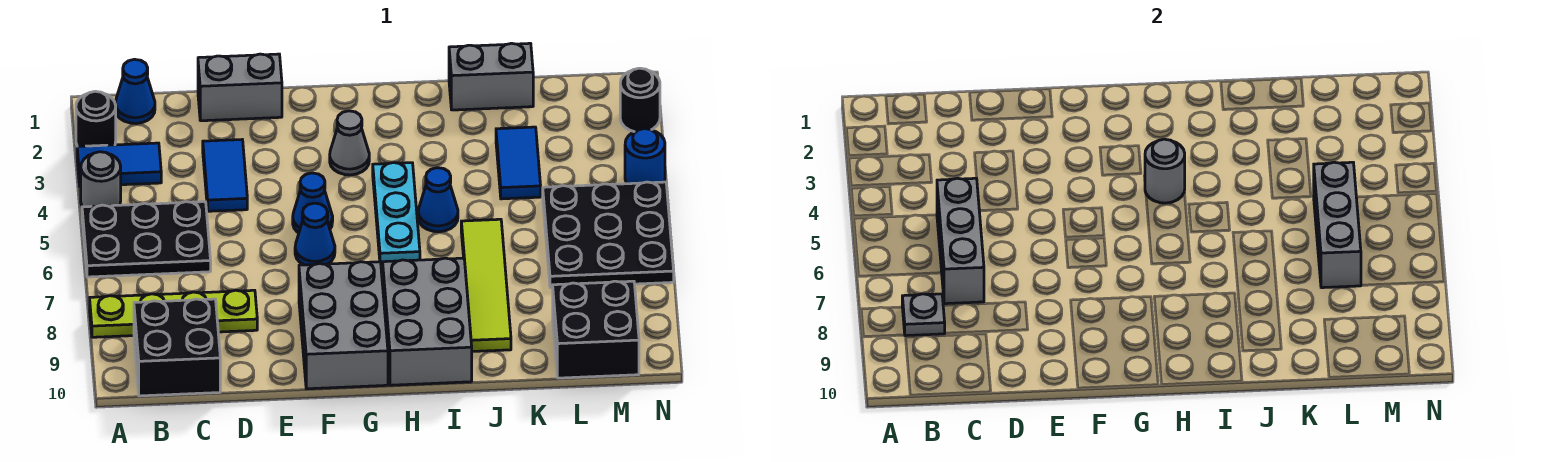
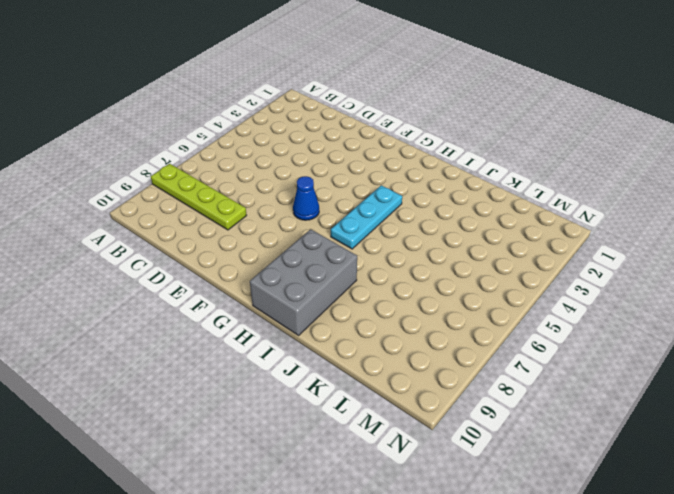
none -> black round brick A2 level 1
none -> blue tile A3:B3 level 1
none -> grey round brick A4 level 1

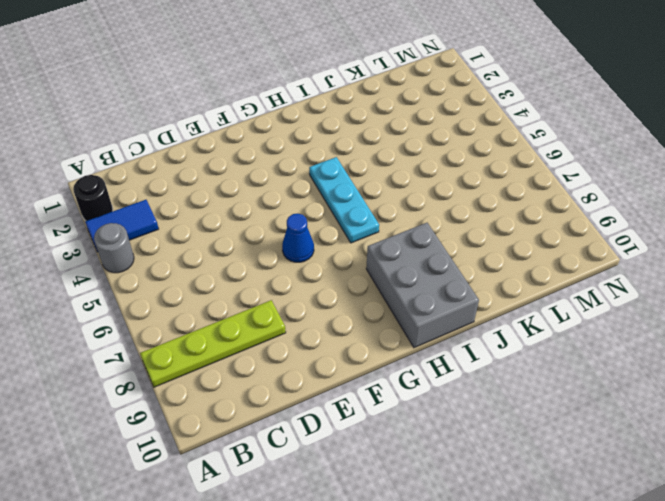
none -> black plate A5:C6 level 1
none -> blue cone B1 level 1
none -> black brick B9:C10 level 1

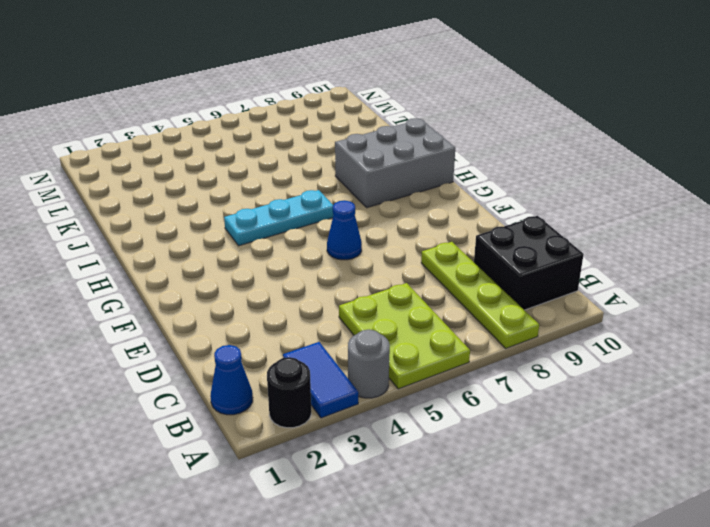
lime plate A5:C6 level 1 -> black plate A5:C6 level 1
none -> grey brick D1:E1 level 1
none -> blue tile D3:D4 level 1
none -> blue cone F5 level 1

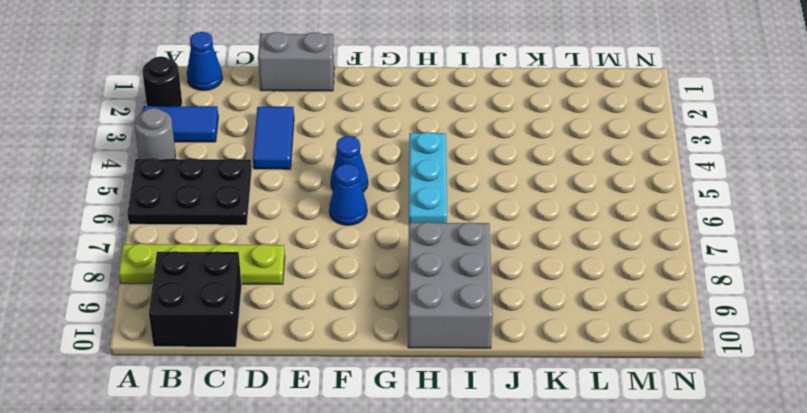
none -> grey brick F8:G10 level 1
none -> grey cone G3 level 1
none -> blue cone I5 level 1

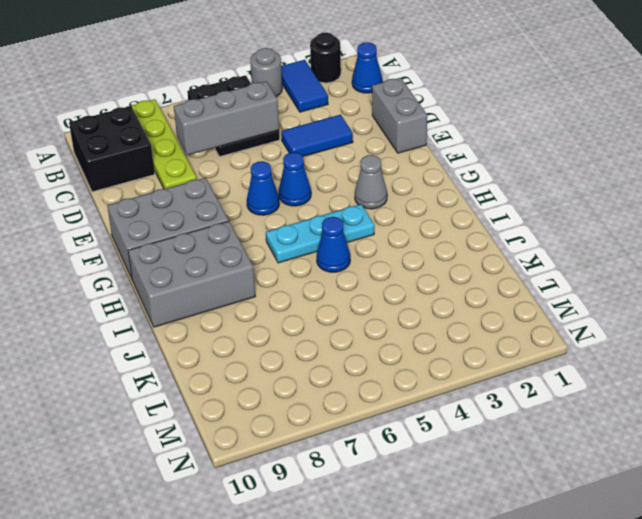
none -> grey brick J1:K1 level 1
none -> lime tile J6:J9 level 1
none -> blue tile K3:K4 level 1

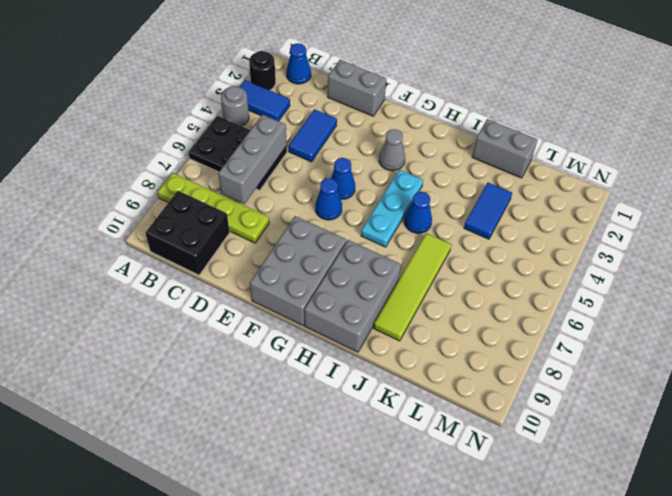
none -> black plate L5:N7 level 1
none -> black brick L9:M10 level 1
none -> black round brick N2 level 1

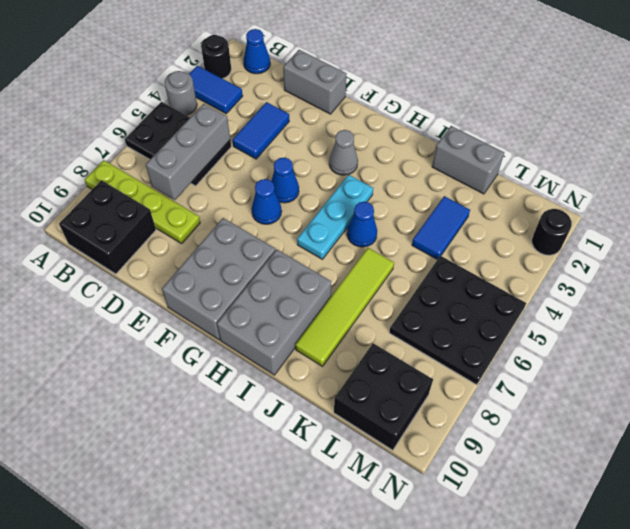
none -> blue round brick N4 level 1
none -> grey plate B8 level 2
none -> grey round brick H4 level 2

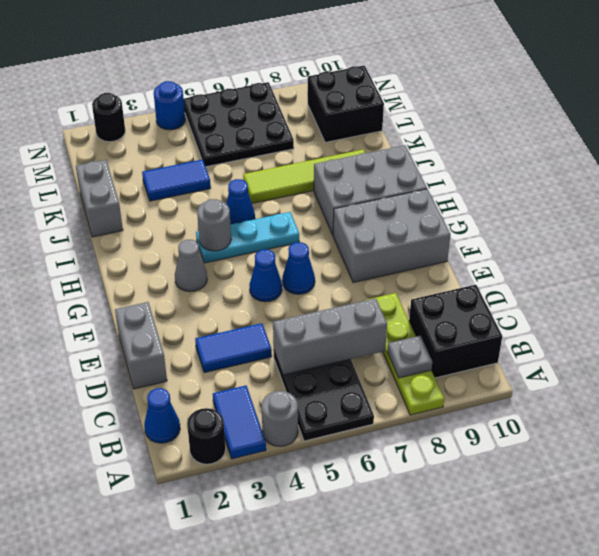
none -> grey brick L5:L7 level 2

